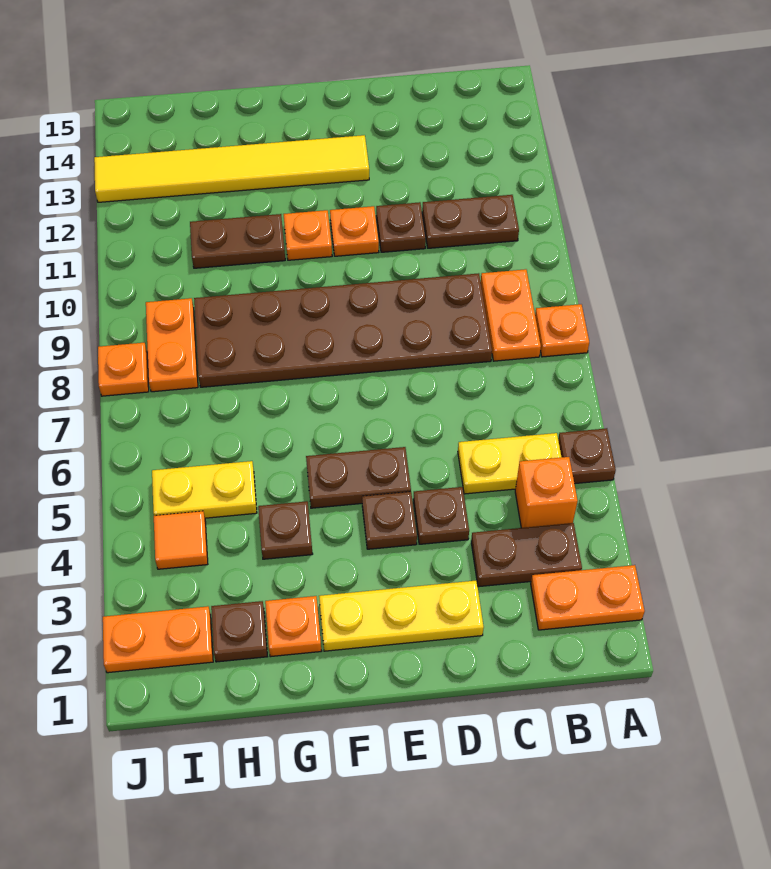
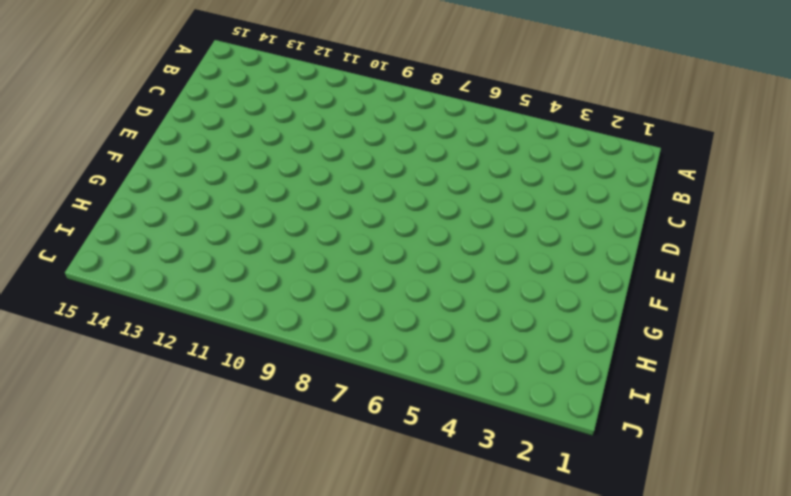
none -> orange plate A2:B2 level 1
none -> brown plate A5 level 1
none -> orange plate A8 level 1

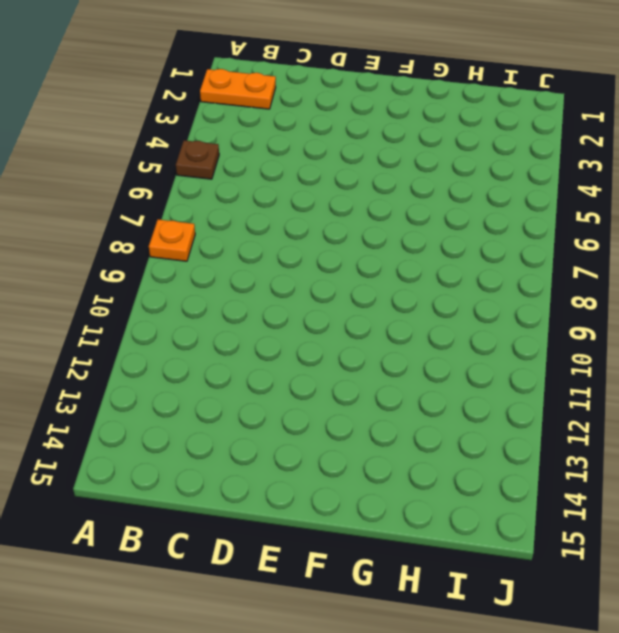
none -> brown plate B3:C3 level 1
none -> orange brick B4 level 1
none -> yellow plate B5:C5 level 1

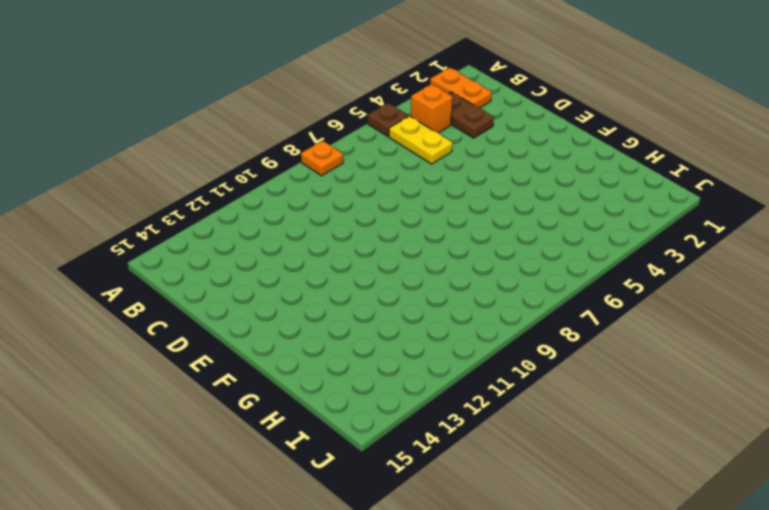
none -> orange plate B8:B9 level 1
none -> brown plate B11:C11 level 1
none -> brown plate C8:H9 level 1

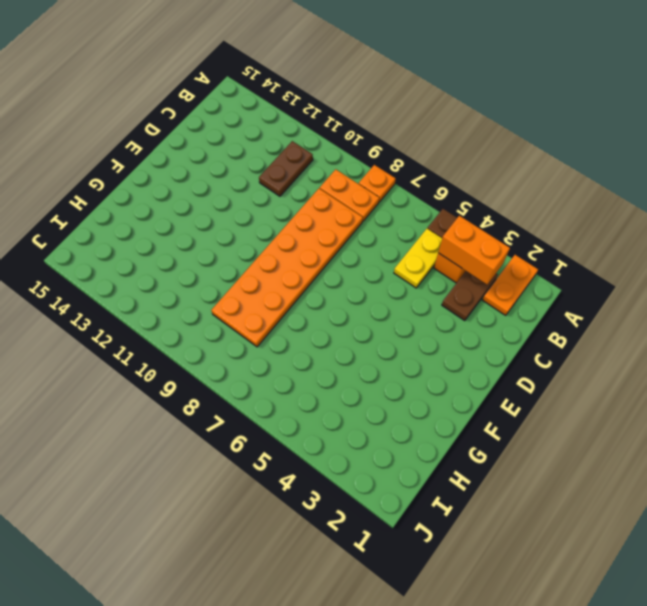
orange brick B3:B4 level 2 -> none
orange plate C8:H9 level 1 -> brown plate C8:H9 level 1
none -> yellow plate D2:F2 level 1
none -> brown plate D4 level 1
none -> brown plate D11 level 1

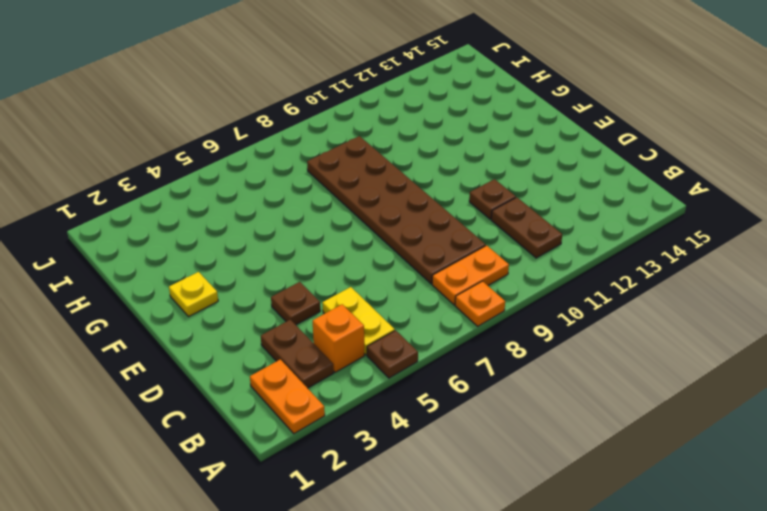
yellow plate F2 level 1 -> yellow plate D2:F2 level 1
none -> brown plate E4 level 1
none -> brown plate E5:F5 level 1
none -> orange plate E11 level 1

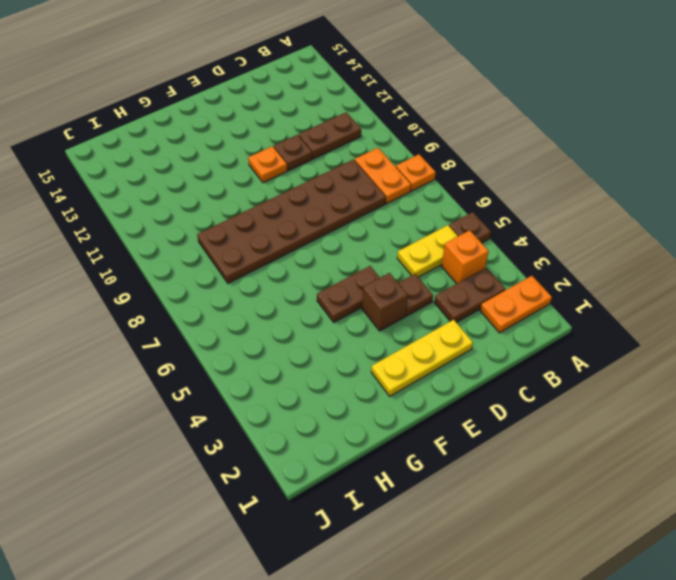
brown brick E4 level 1 -> brown plate E4 level 1
none -> yellow tile E13:J13 level 1
none -> orange plate F11 level 1
none -> orange plate G2 level 1

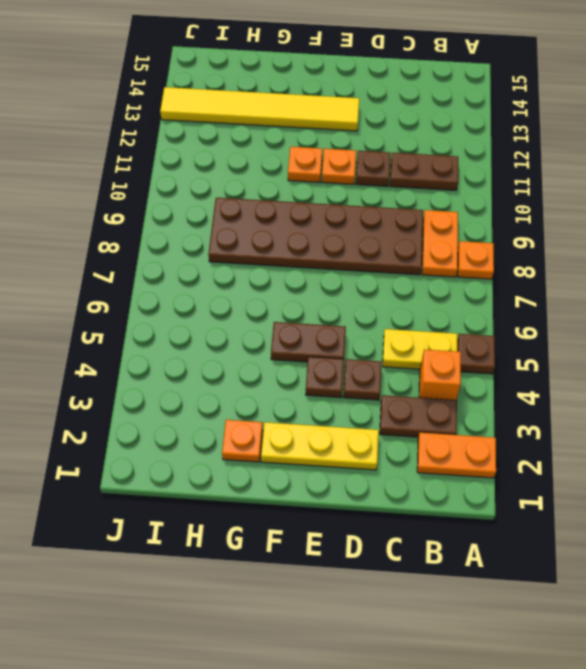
none -> brown plate G4 level 1
none -> brown plate G11:H11 level 1
none -> brown plate H2 level 1

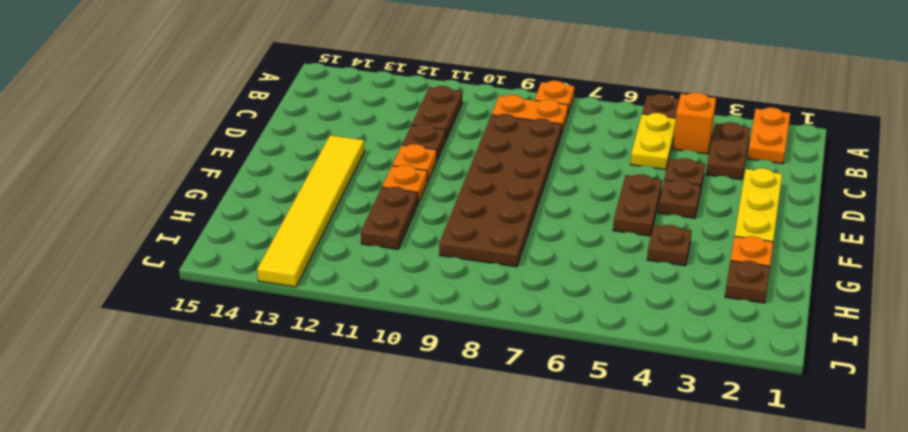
none -> yellow plate H5:I5 level 1
none -> orange plate I2:J2 level 1
none -> orange tile I4 level 1

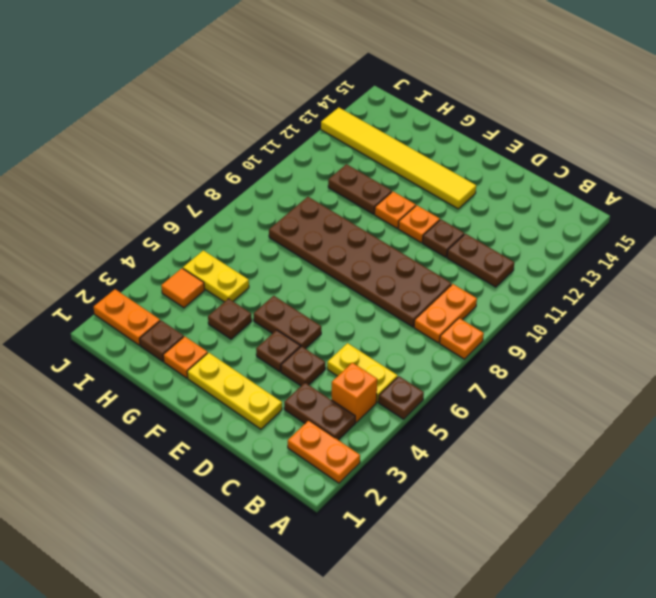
none -> orange plate I8:I9 level 1
none -> orange plate J8 level 1

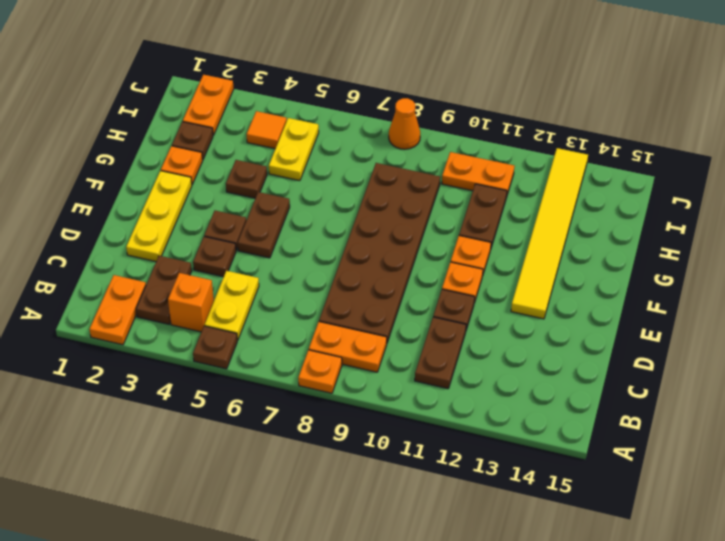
orange plate I10:I11 level 1 -> orange plate I8:I9 level 1
orange cone J8 level 1 -> orange plate J8 level 1

